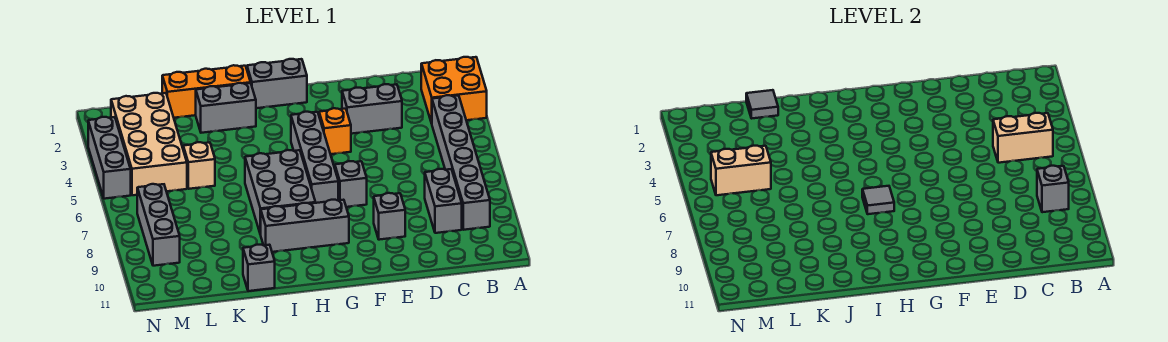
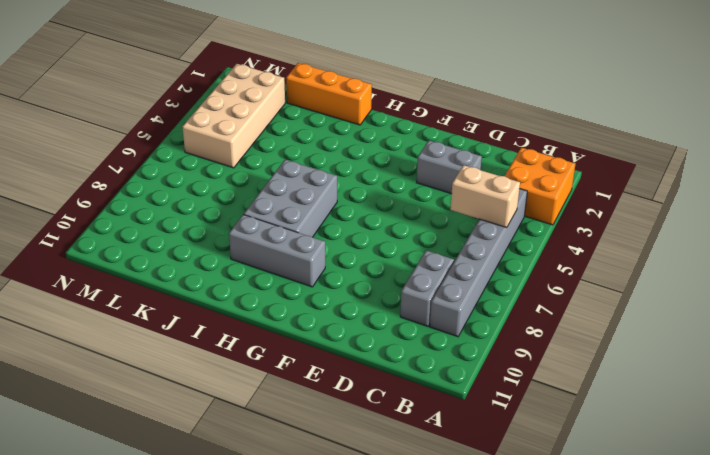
none -> grey brick E9 level 1
none -> orange brick F4 level 1
none -> grey brick F7 level 1

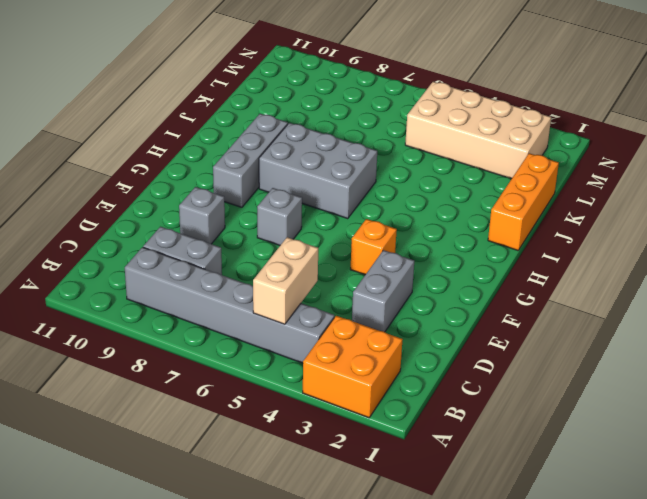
none -> grey brick G1:H1 level 1
none -> grey brick G4:G7 level 1
none -> grey brick I2:J2 level 1

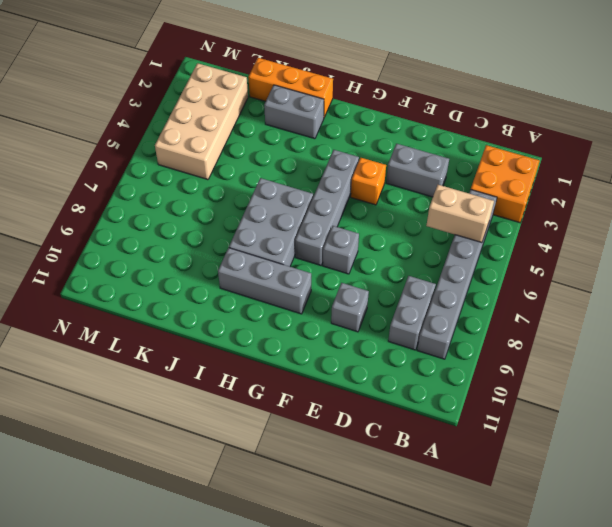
none -> grey brick G1:H1 level 1
none -> grey brick J11 level 1
none -> tan brick K5 level 1

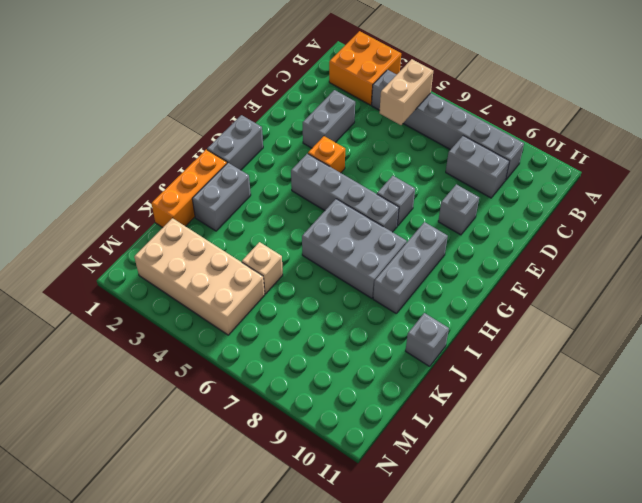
none -> grey brick M7:M9 level 1
none -> grey brick N3:N5 level 1
none -> grey brick B8 level 2

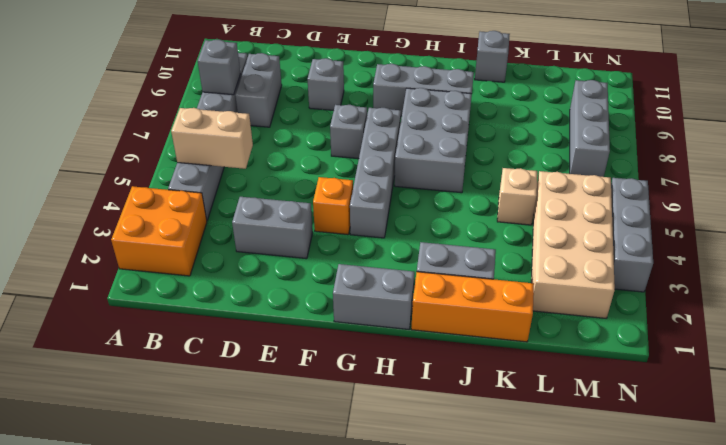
none -> grey tile H7 level 2
none -> grey tile K1 level 2
none -> tan brick L5:M5 level 2

